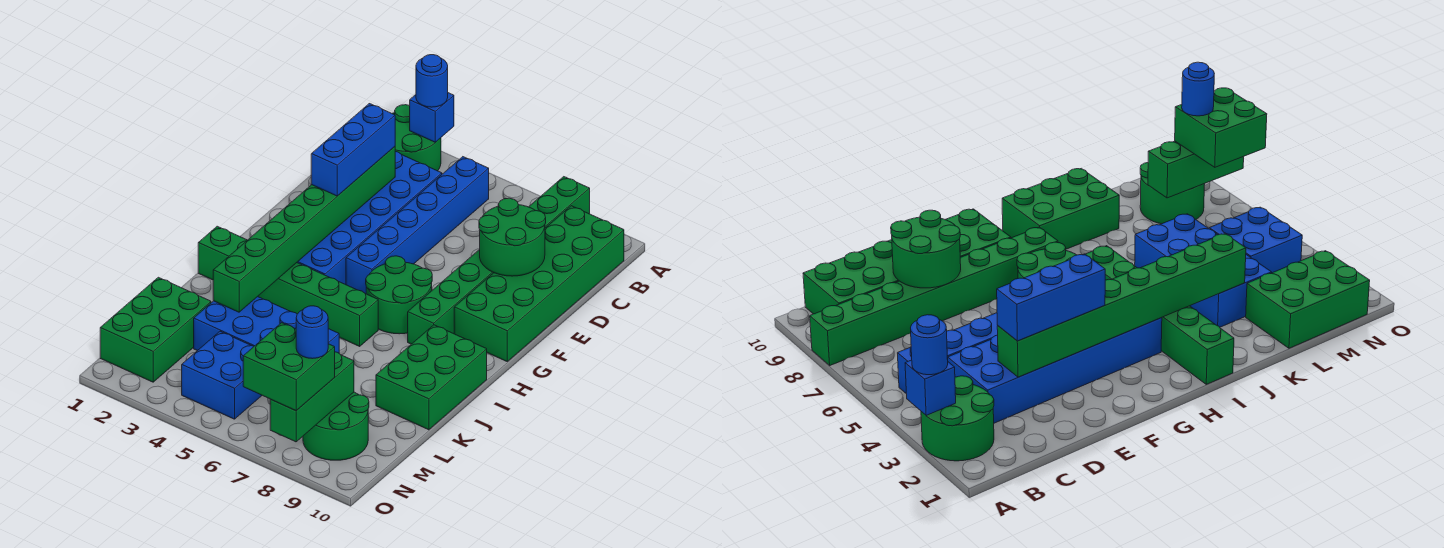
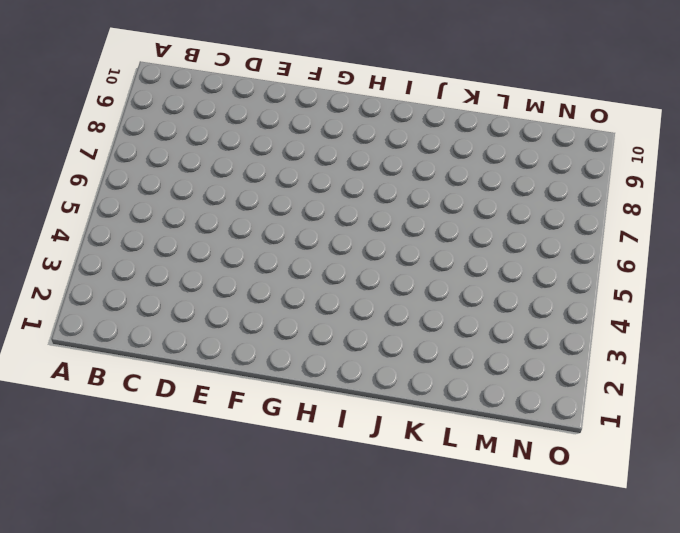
none -> green round brick A2:B3 level 1
none -> green brick A8:H8 level 1
none -> blue brick B5:G5 level 1

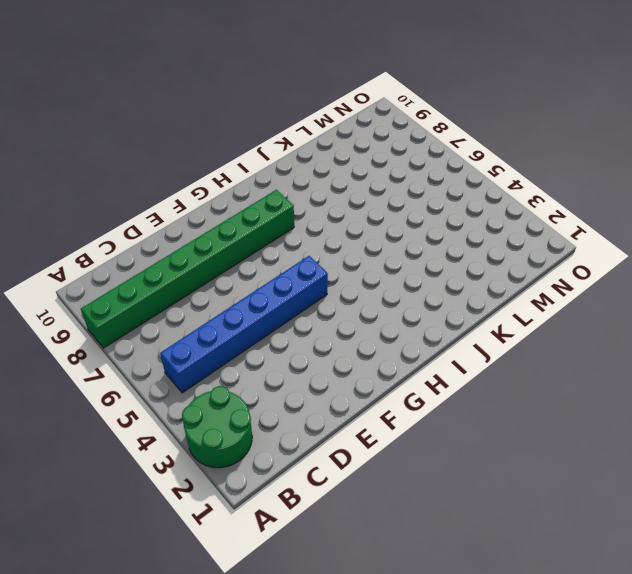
none -> green brick B9:G10 level 1
none -> blue brick C3:H4 level 1
none -> green round brick G6:H7 level 1

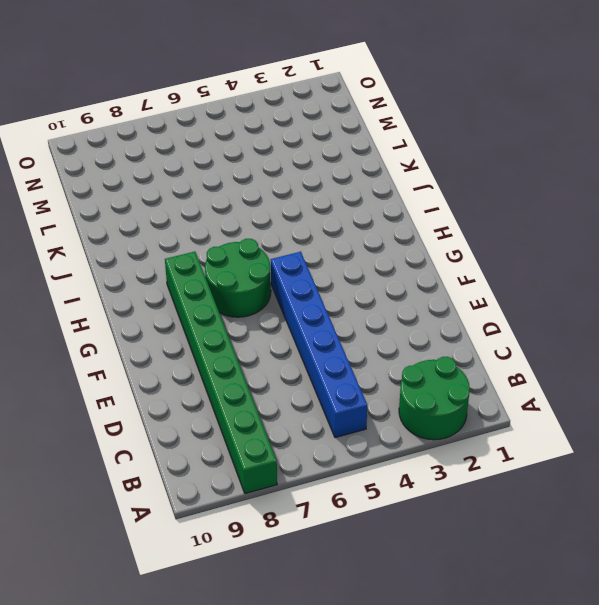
none -> green brick B9:G10 level 1
none -> blue brick C3:H4 level 1
none -> green brick I1:I6 level 1

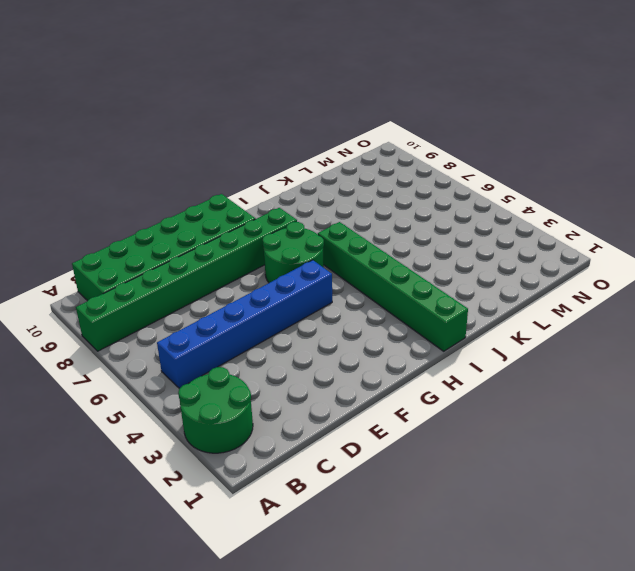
none -> blue brick C3:H4 level 1
none -> green brick I9:K10 level 1
none -> blue brick K3:L6 level 1

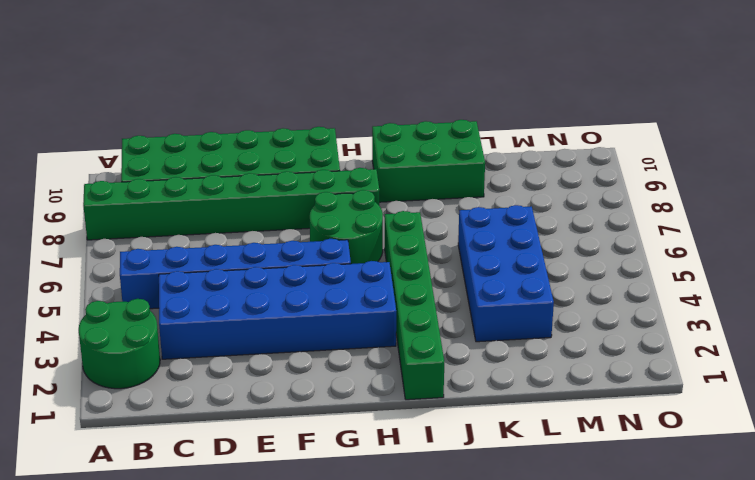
none -> green brick L1:N2 level 1
none -> blue brick M4:N5 level 1
none -> green round brick M8:N9 level 1

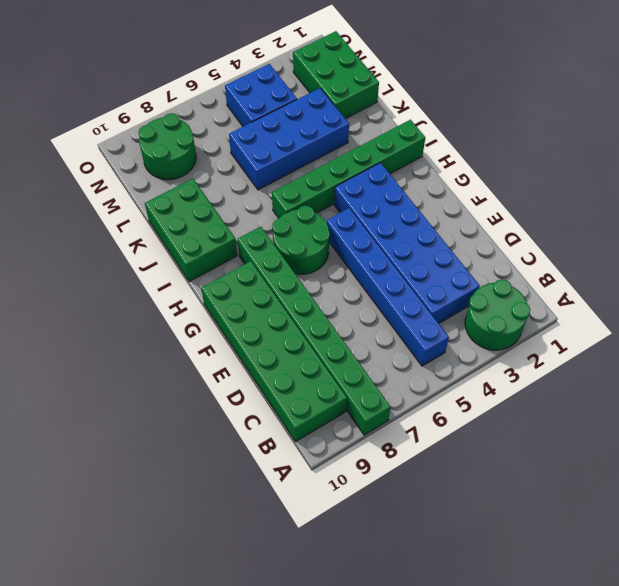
none -> blue brick A3 level 2
none -> green brick D3:K3 level 2
none -> green round brick D8:E9 level 2

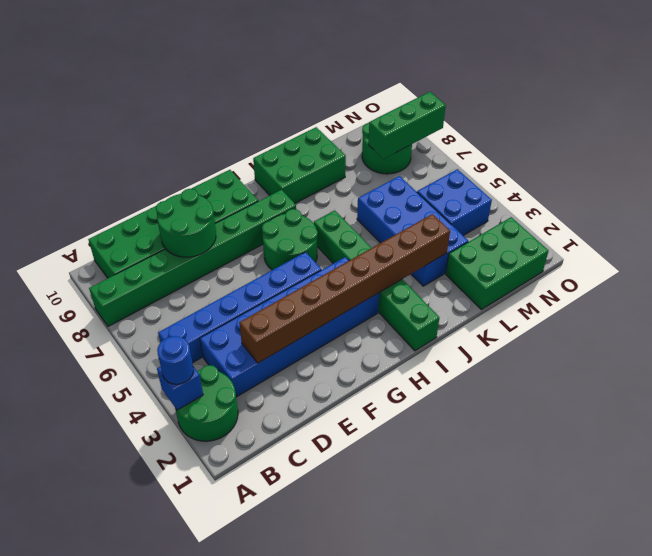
brown brick D3:K3 level 2 -> green brick D3:K3 level 2
none -> blue brick D3:F3 level 3
none -> green brick N7:O8 level 3
none -> blue round brick N8 level 4

